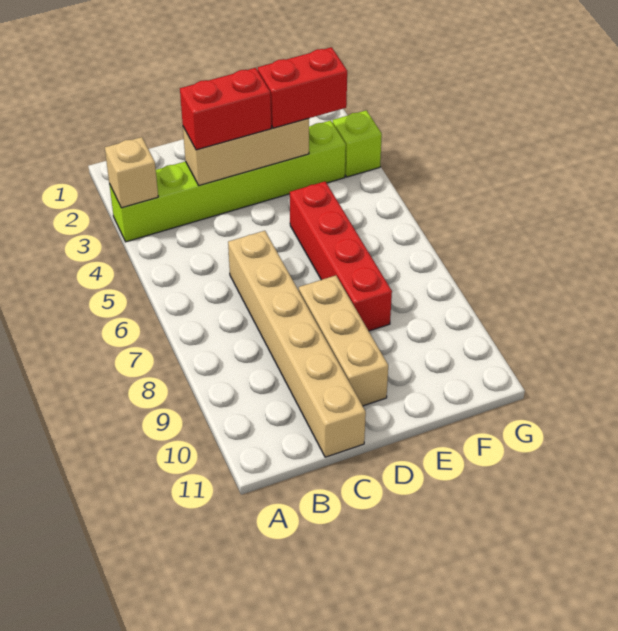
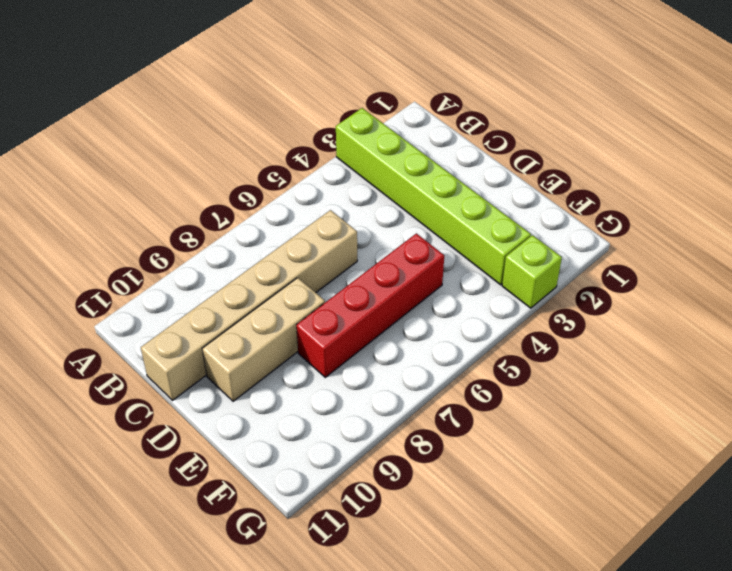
none -> tan brick A3 level 2
none -> tan brick C3:E3 level 2

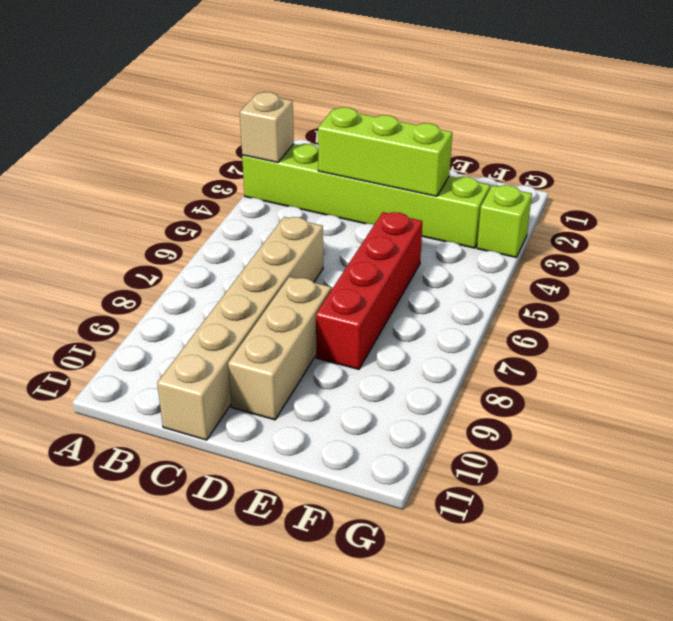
lime brick C3:E3 level 2 -> tan brick C3:E3 level 2
none -> red brick C3:D3 level 3
none -> red brick E3:F3 level 3

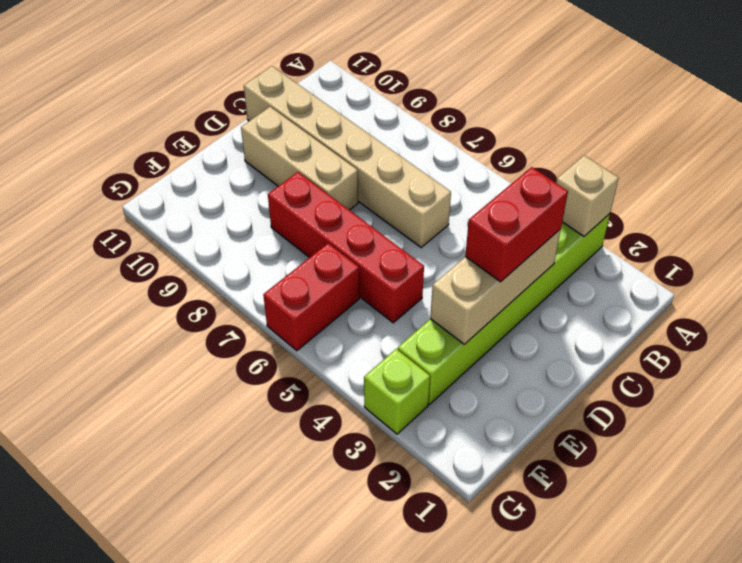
red brick F6:G6 level 1 -> red brick E3:F3 level 3

